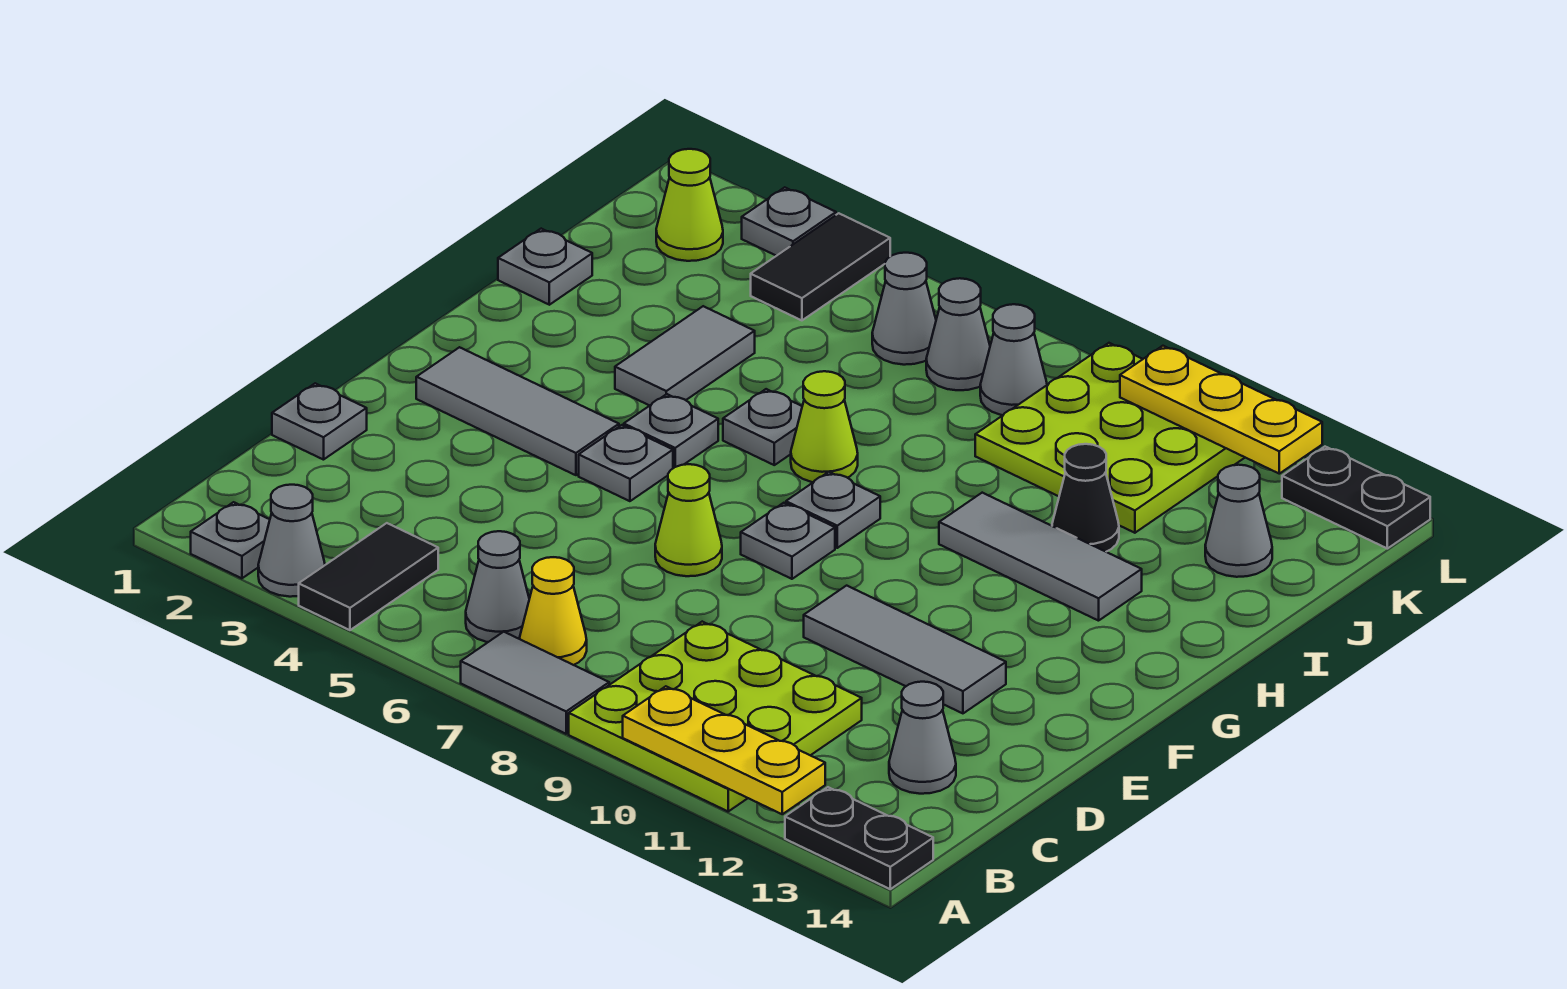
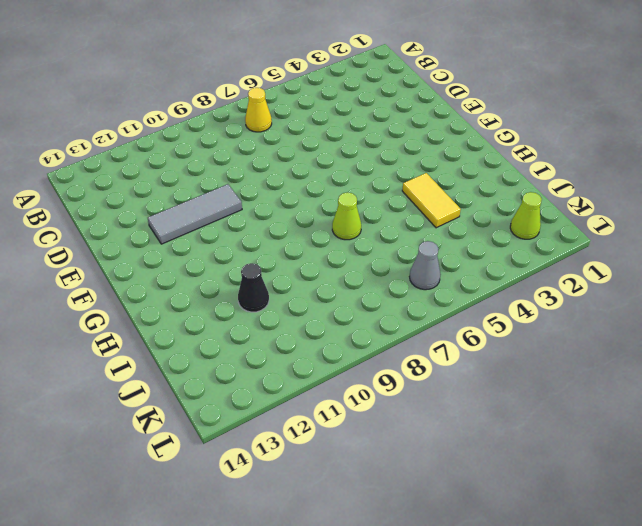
yellow tile H4:I4 level 1 -> grey tile H4:I4 level 1
none -> grey plate A2 level 1
none -> grey cone A3 level 1
none -> black tile A4:B4 level 1
none -> grey tile A7:A8 level 1

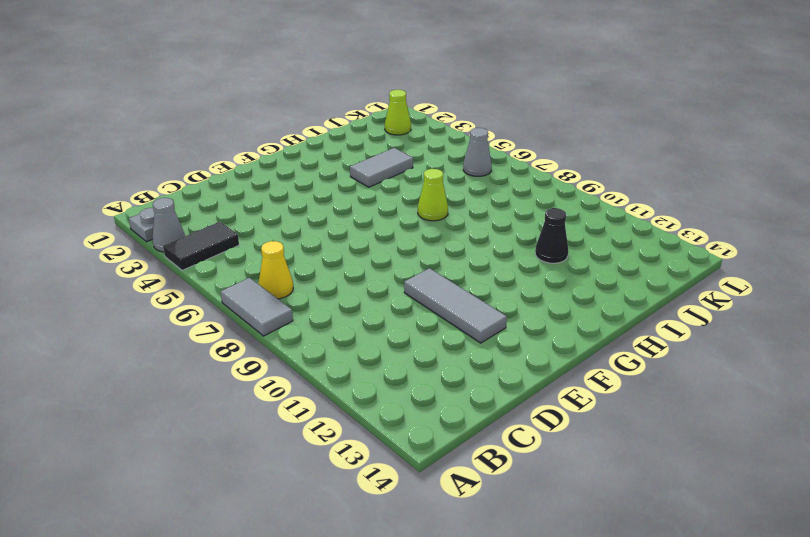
none -> lime plate A9:C11 level 1
none -> black plate A13:A14 level 1
none -> grey cone B6 level 1
none -> grey cone C13 level 1

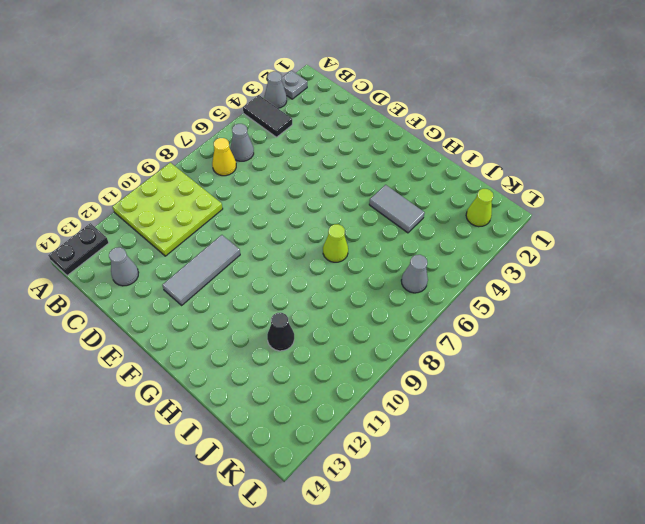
none -> grey tile A7:A8 level 1
none -> grey plate D1 level 1
none -> lime cone E7 level 1
none -> grey tile F2:F4 level 1

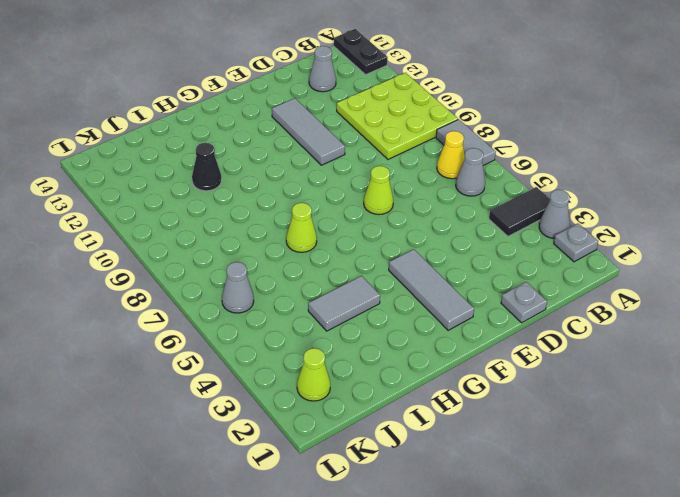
none -> grey plate F5 level 1
none -> grey plate F8 level 1
none -> grey plate G5 level 1
none -> grey plate G8 level 1

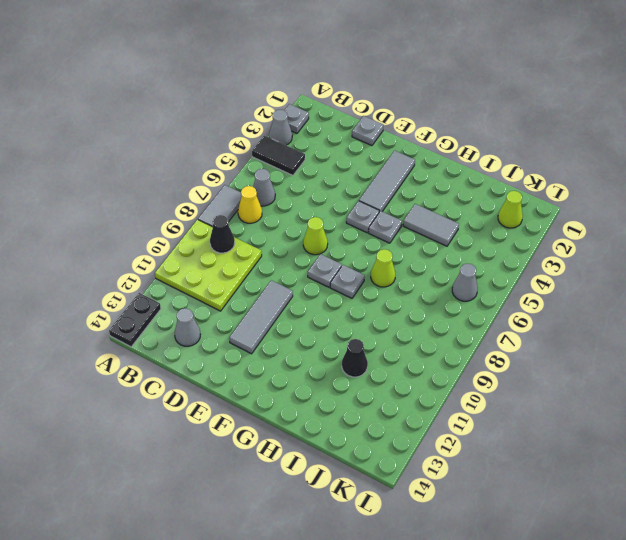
black cone B9 level 2 -> none
none -> grey plate H6 level 1
none -> grey tile H10:H12 level 1
none -> grey plate I1 level 1
none -> lime plate J9:L11 level 1

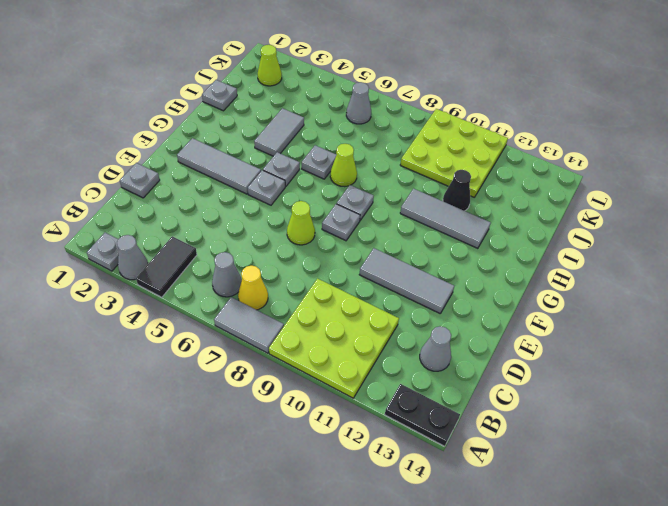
none -> grey cone J13 level 1
none -> black tile K4:L4 level 1
none -> grey cone K7 level 1
none -> grey cone K8 level 1

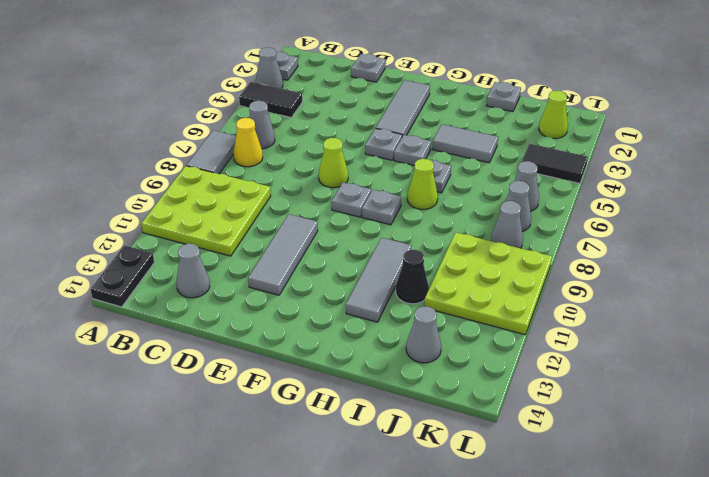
none -> grey plate L3 level 1
none -> black plate L13:L14 level 1
none -> yellow plate A10:A12 level 2
none -> yellow plate L10:L12 level 2

